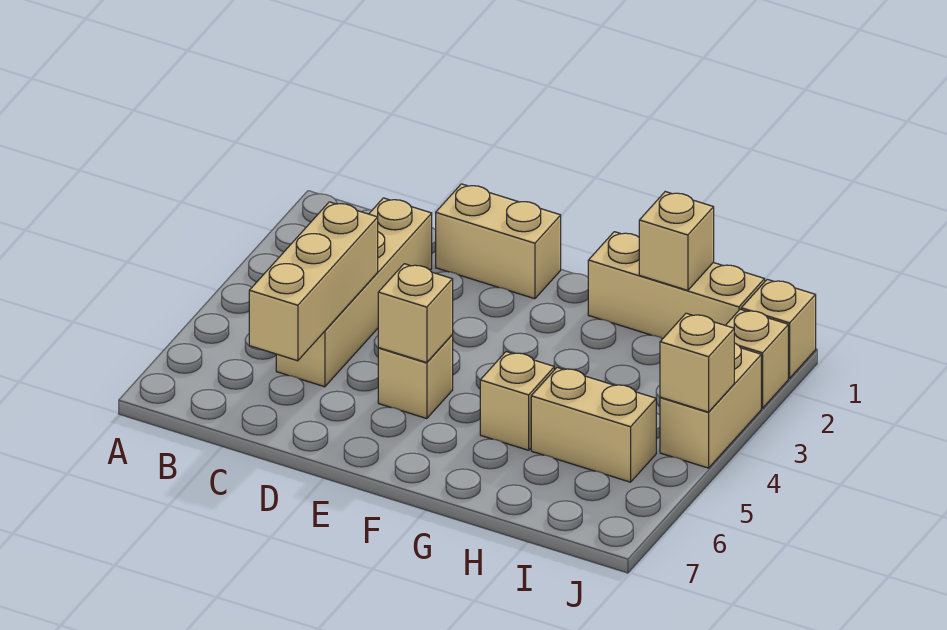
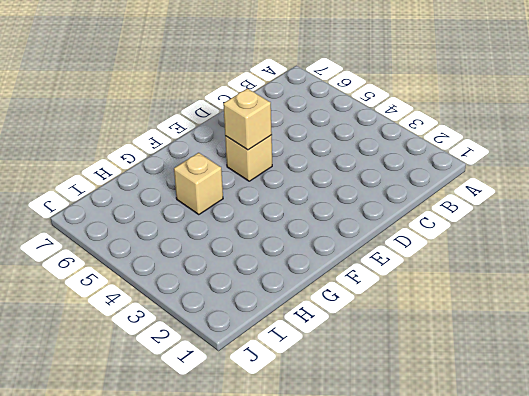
none -> tan brick C2:C5 level 1
none -> tan brick D1:E1 level 1
none -> tan brick G1:I1 level 1

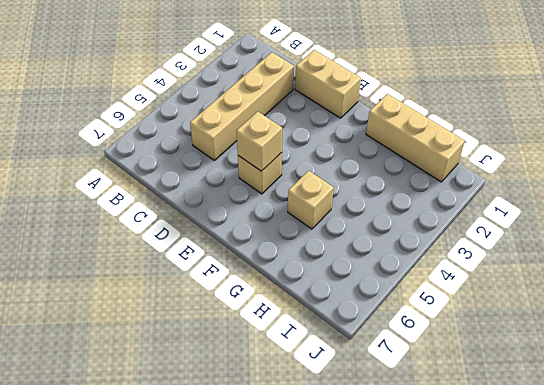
none -> tan brick H5:I5 level 1
none -> tan brick J1 level 1
none -> tan brick J2 level 1

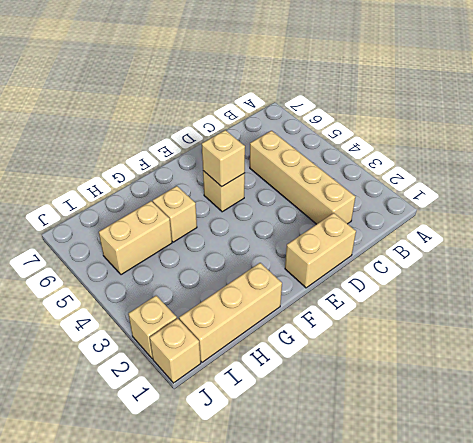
none -> tan brick J3:J4 level 1
none -> tan brick C4:C6 level 2
none -> tan brick H1 level 2

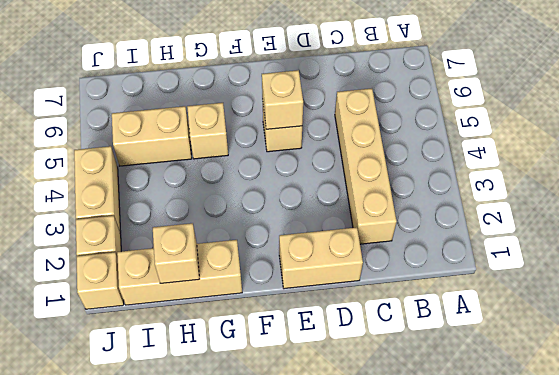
none -> tan brick C4:C6 level 2
none -> tan brick J4 level 2

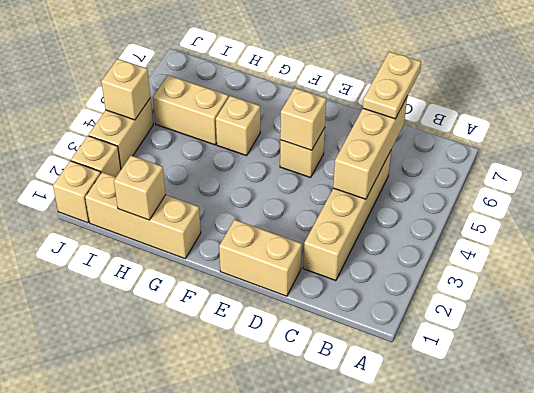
tan plate C6:C7 level 3 -> none

